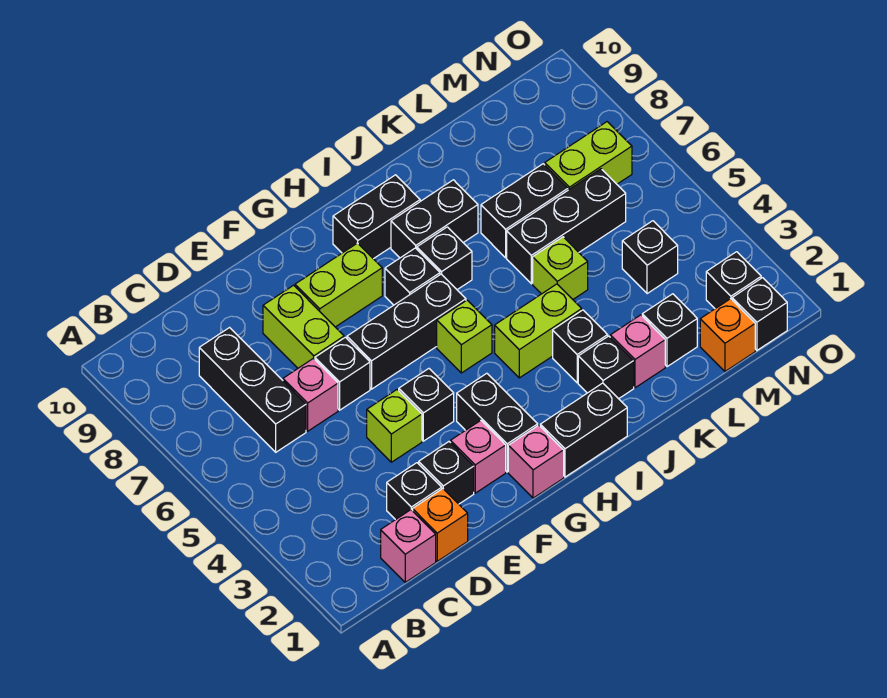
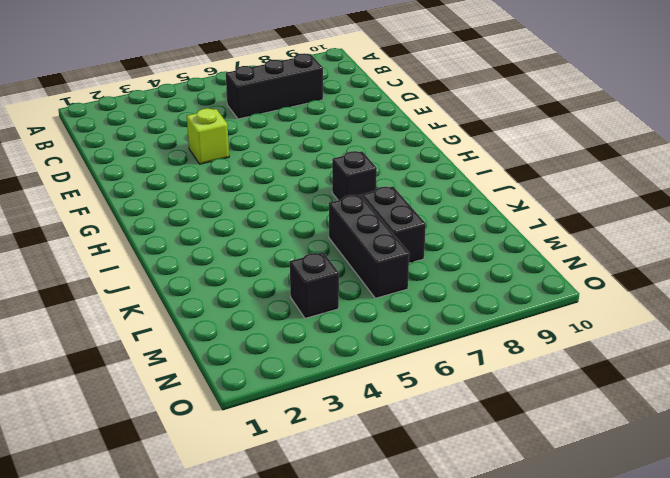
none -> pink brick C1 level 1
none -> orange brick D1 level 1
none -> black brick D2 level 1
none -> pink brick D6 level 1

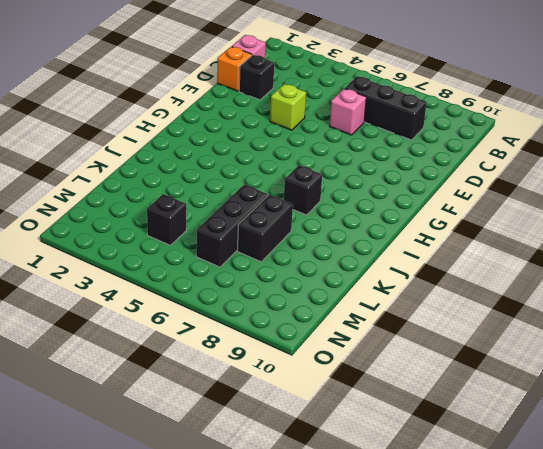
none -> black brick E2 level 1
none -> black brick E6 level 1
none -> lime brick E7:E8 level 1
none -> pink brick F2 level 1

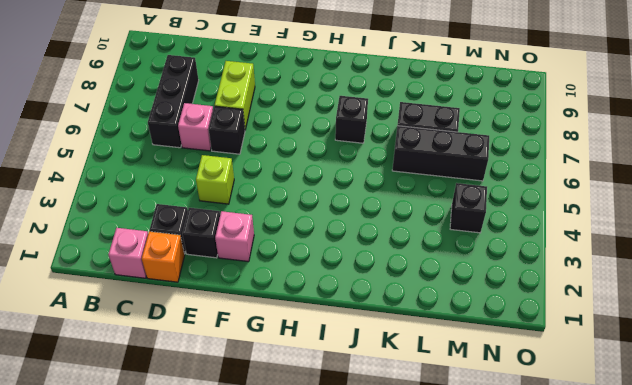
none -> black brick F4 level 1
none -> black brick F6:H6 level 1
none -> lime brick F8:G8 level 1
none -> pink brick G1 level 1

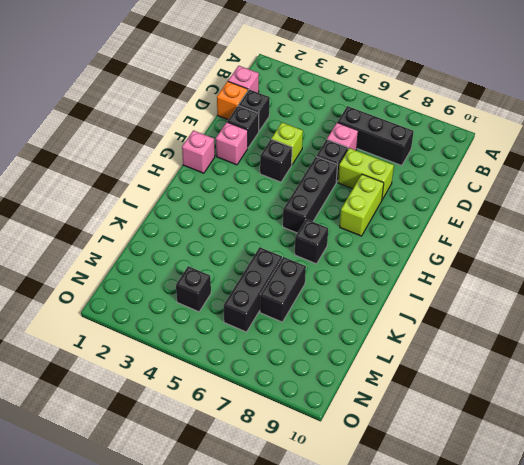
none -> black brick G2:G3 level 1
none -> black brick H1:I1 level 1
none -> lime brick H5 level 1
none -> black brick H7 level 1

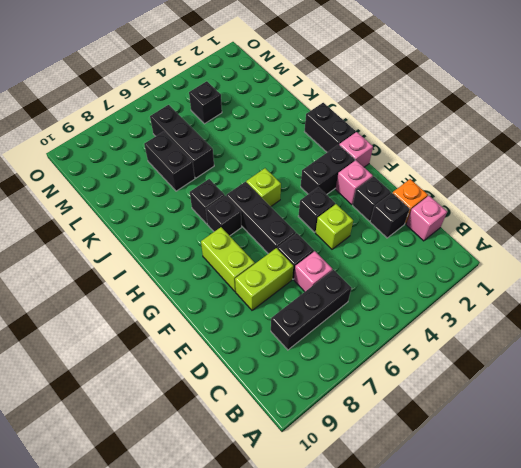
none -> black brick H9:I9 level 1
none -> lime brick I4:J4 level 1
none -> black brick I8:J8 level 1
none -> black brick J2 level 1

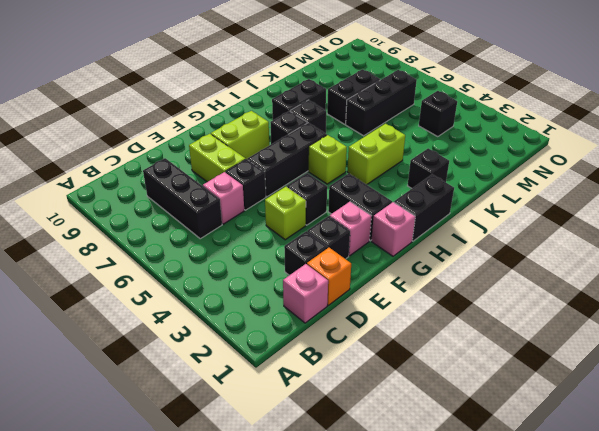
none -> black brick H9:I9 level 1
none -> black brick J3 level 1
none -> pink brick K2 level 1
none -> lime brick K5 level 1

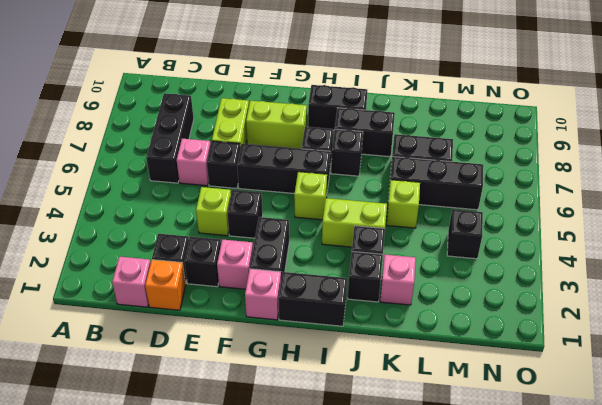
none -> black brick L2 level 1
none -> orange brick M1 level 1
none -> lime brick M7:N7 level 1
none -> black brick N1 level 1

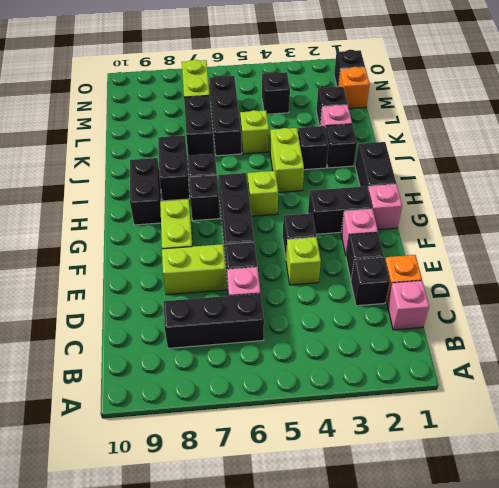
none -> black brick N2 level 1

